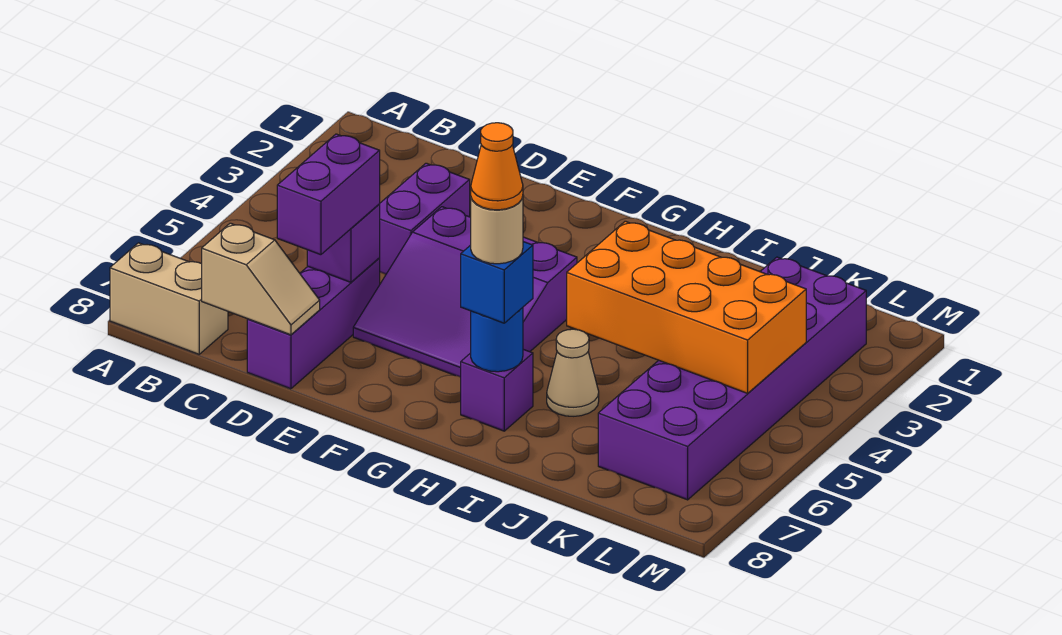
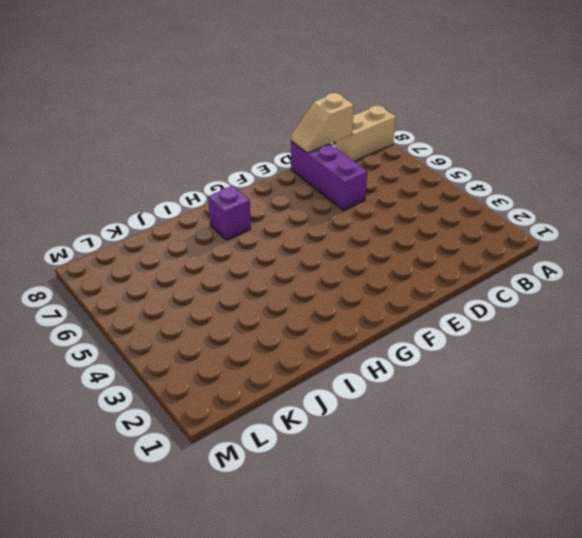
none -> purple brick D3:D4 level 1
none -> purple slope E4:G6 level 1 top 4
none -> tan cone I6 level 1

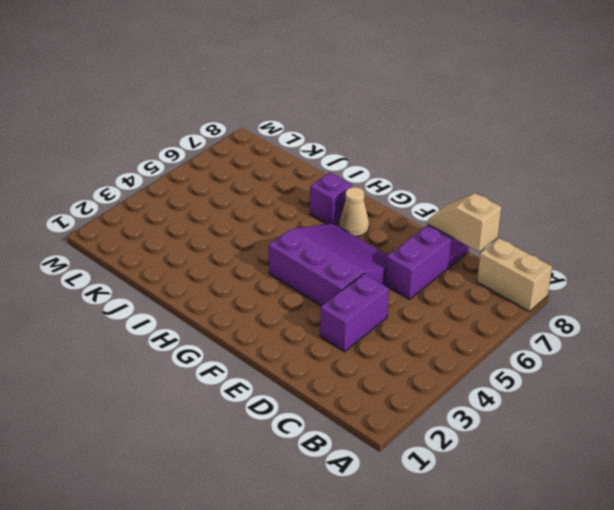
tan cone G7 level 1 -> tan cone I6 level 1
none -> purple brick K2:L7 level 1
none -> purple brick D6 level 2
none -> blue round brick H7 level 2

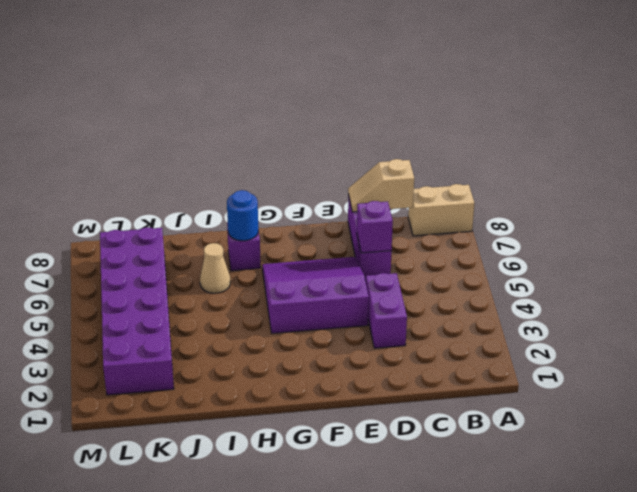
none -> orange brick I4:L5 level 2
none -> purple brick D6:D7 level 3
none -> blue brick H7 level 3

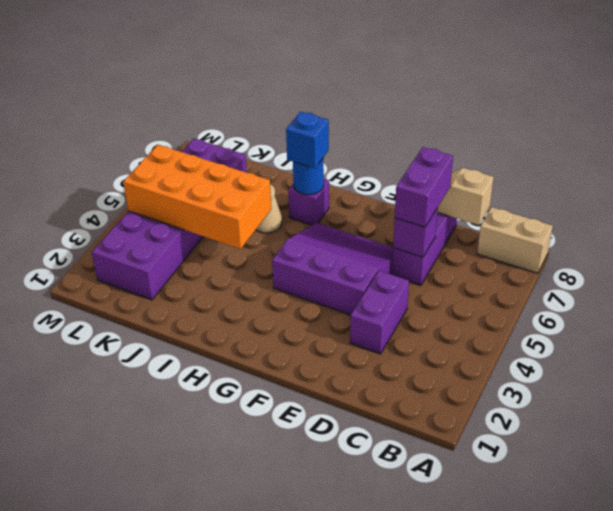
none -> tan round brick H7 level 4
none -> orange cone H7 level 5

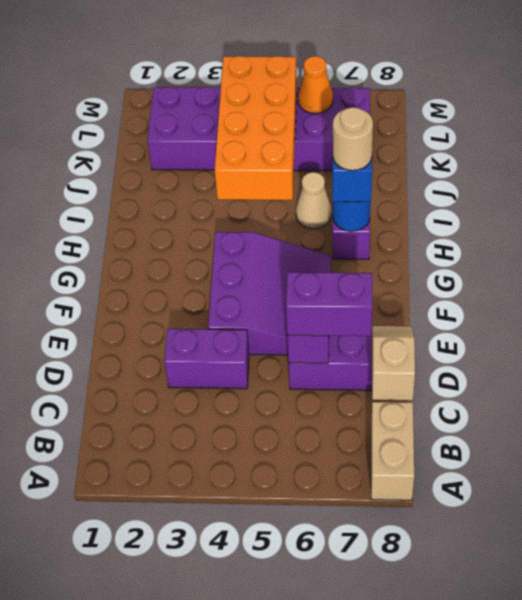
orange cone L6 level 2 -> orange cone H7 level 5

